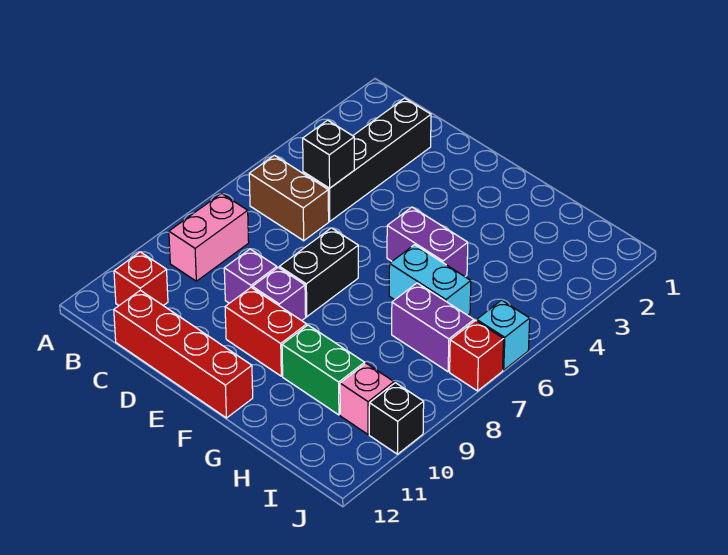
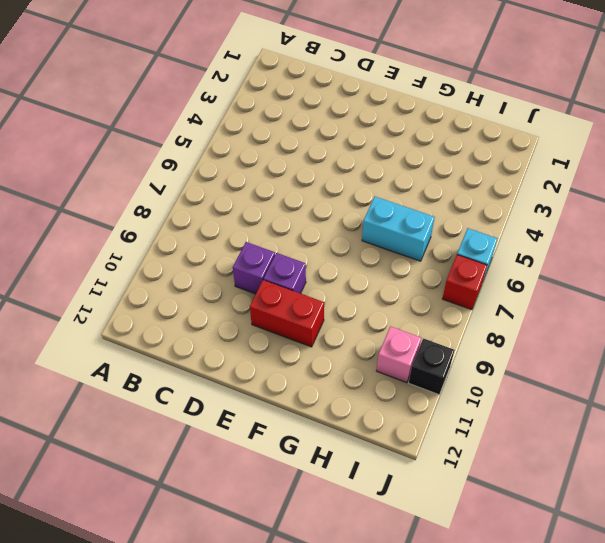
none -> brown brick B6:C6 level 1
none -> pink brick B8:B9 level 1
none -> red brick B11 level 1

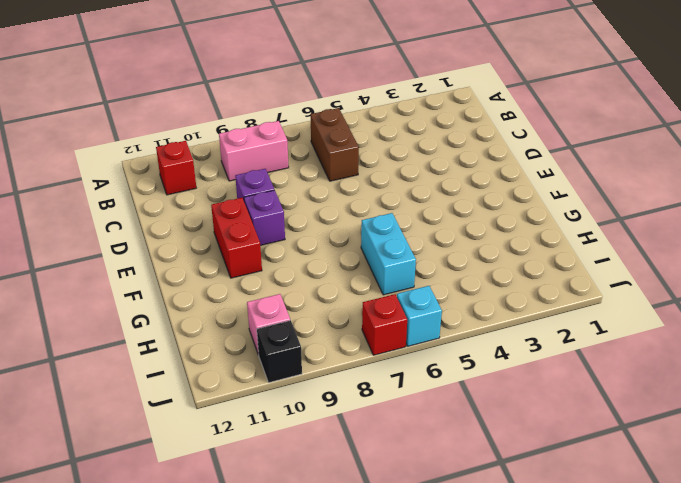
none -> black brick C2:C5 level 1
none -> red brick C12:F12 level 1
none -> black brick E7:E8 level 1

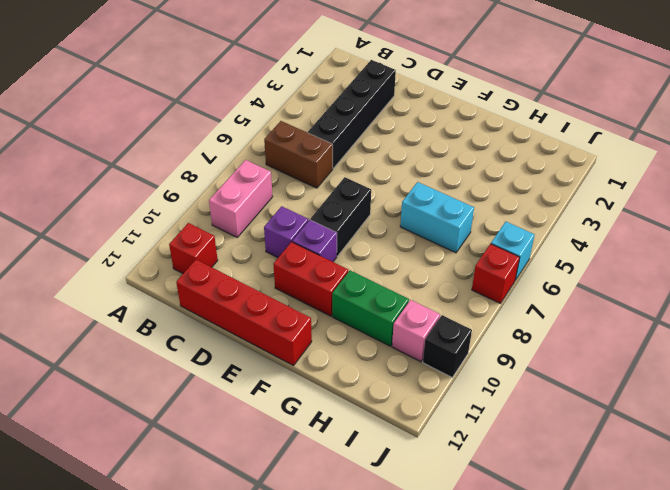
none -> purple brick F5:G5 level 1
none -> purple brick H7:I7 level 1
none -> black brick C5 level 2

